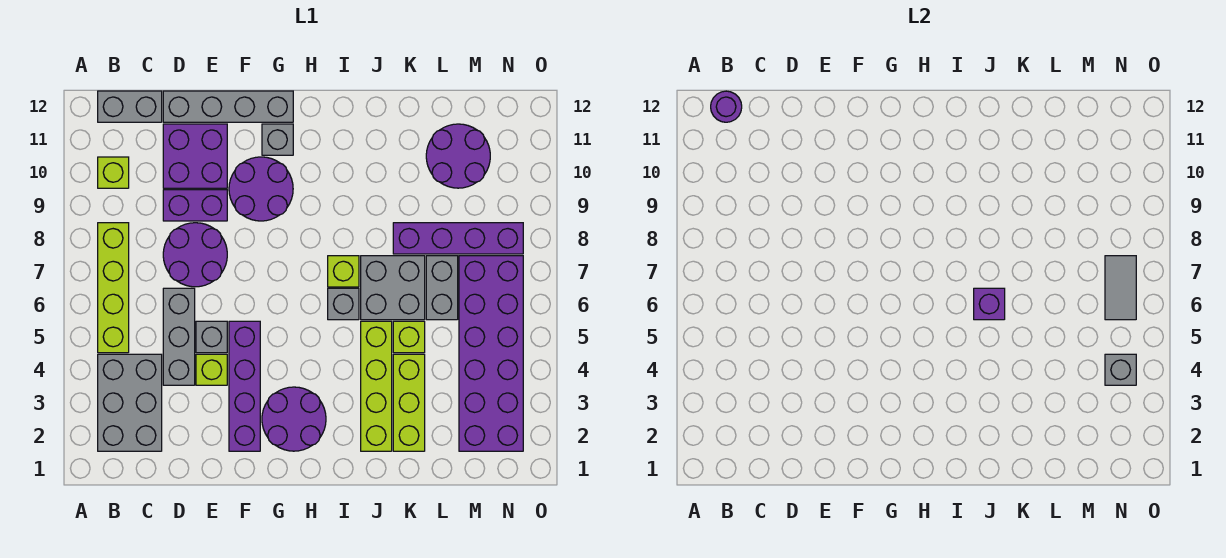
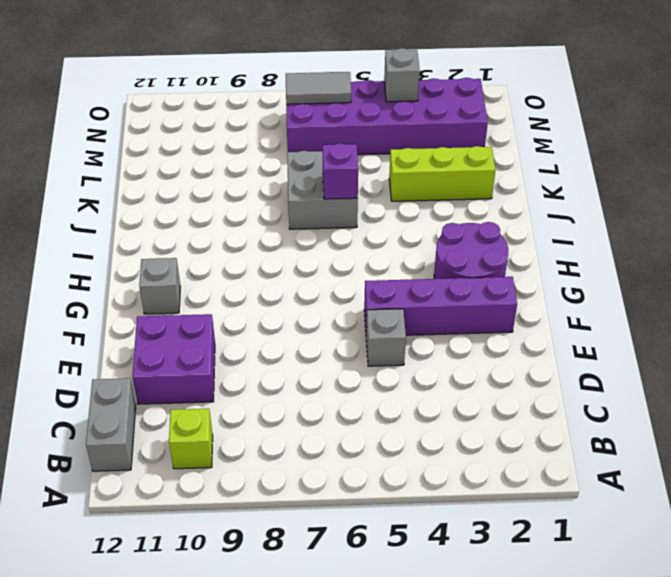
none -> grey brick B2:C4 level 1
none -> lime brick B5:B8 level 1
none -> grey brick D4:D6 level 1

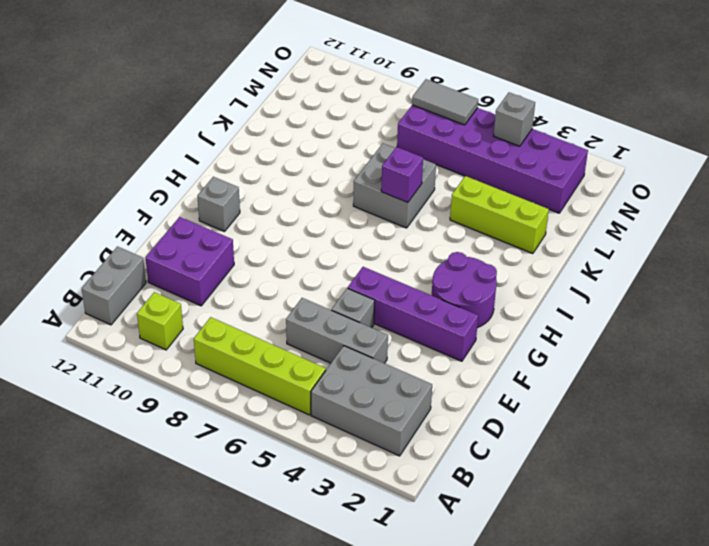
none -> purple round brick D7:E8 level 1
none -> purple brick D9:E9 level 1
none -> grey brick D12:G12 level 1

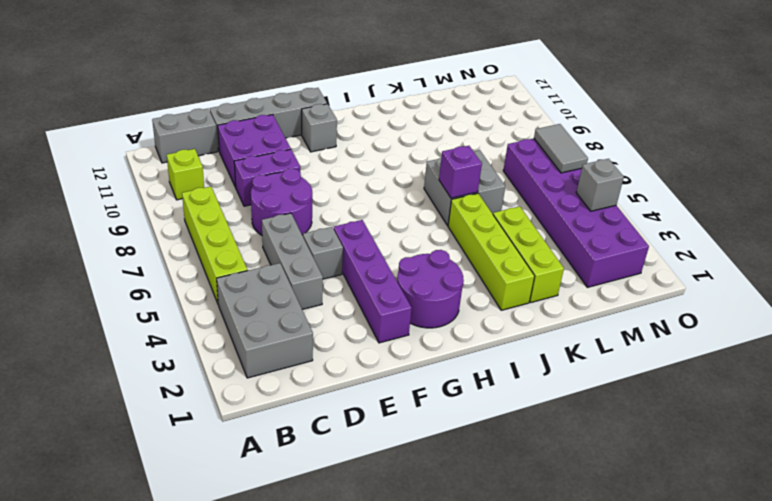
none -> lime brick E4 level 1
none -> purple round brick F9:G10 level 1
none -> grey brick I6 level 1

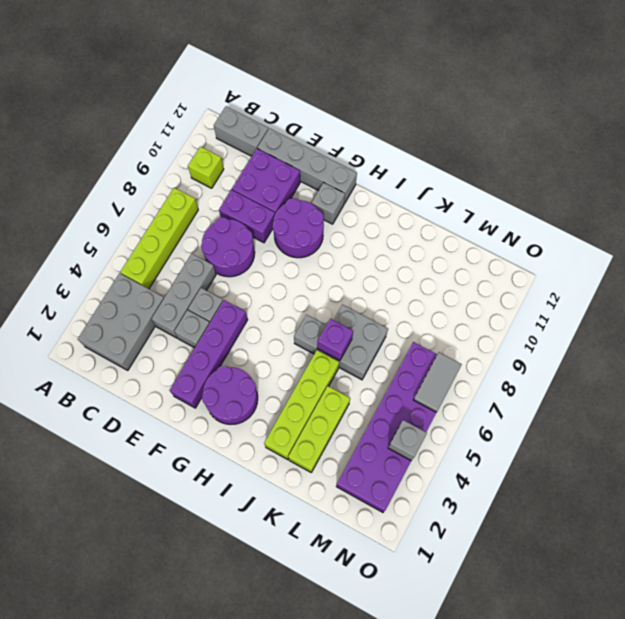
grey brick E4 level 1 -> lime brick E4 level 1
none -> lime brick I7 level 1
none -> lime brick K5 level 1
none -> purple brick K8:N8 level 1

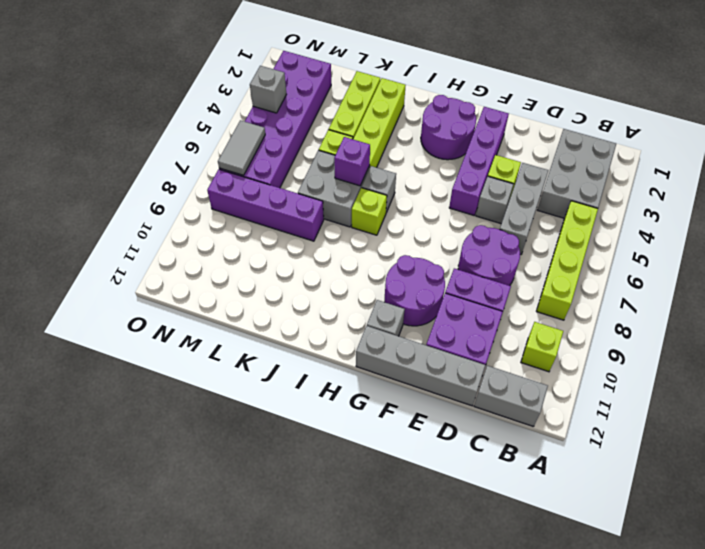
none -> grey brick L6:L7 level 1
none -> purple round brick L10:M11 level 1
none -> purple round brick B12 level 2

